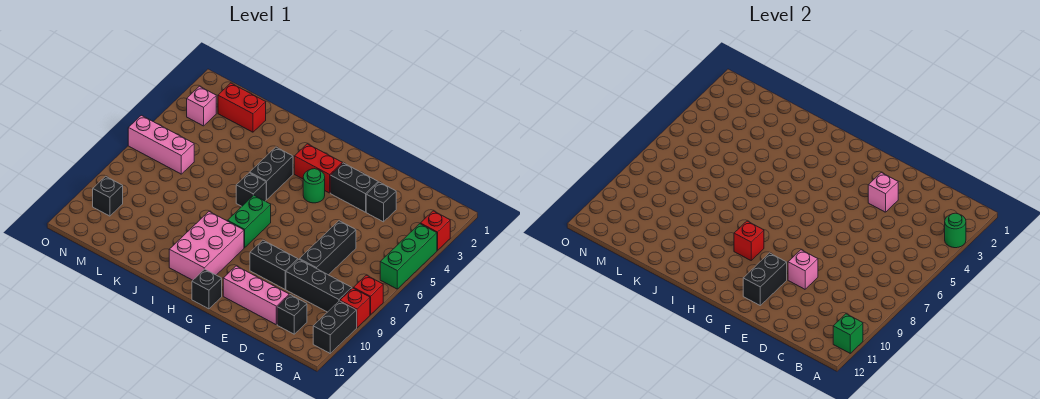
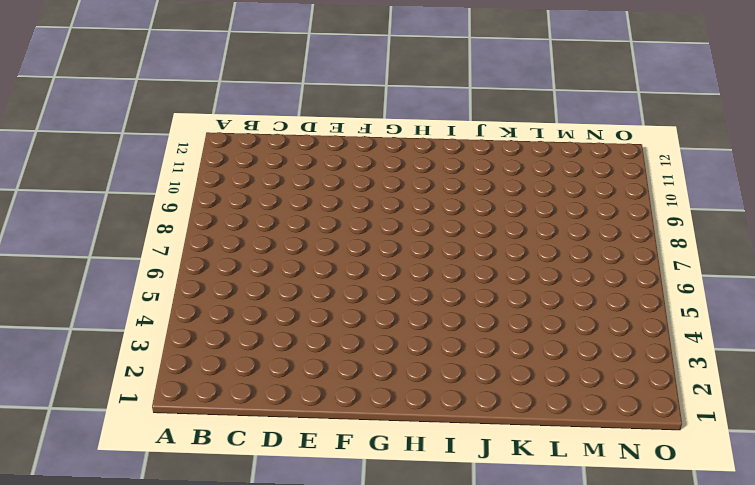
none -> red brick A3 level 1
none -> green brick A4:A6 level 1
none -> red brick A8 level 1

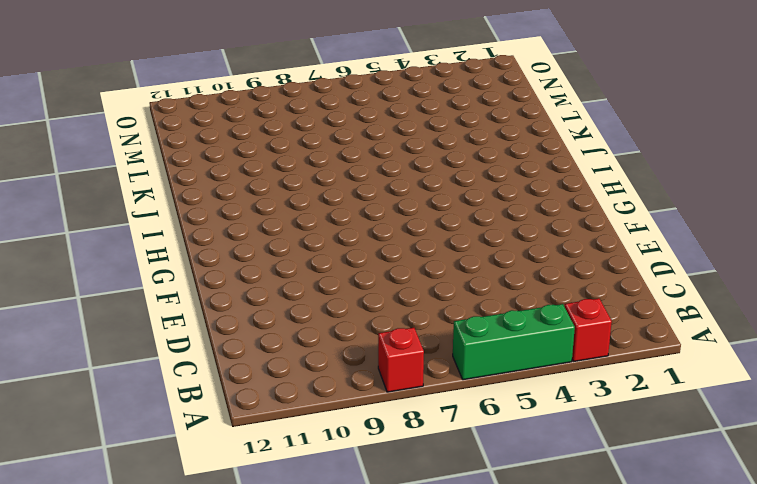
none -> red brick A9 level 1
none -> black brick A10:A11 level 1
none -> black brick B9:D9 level 1

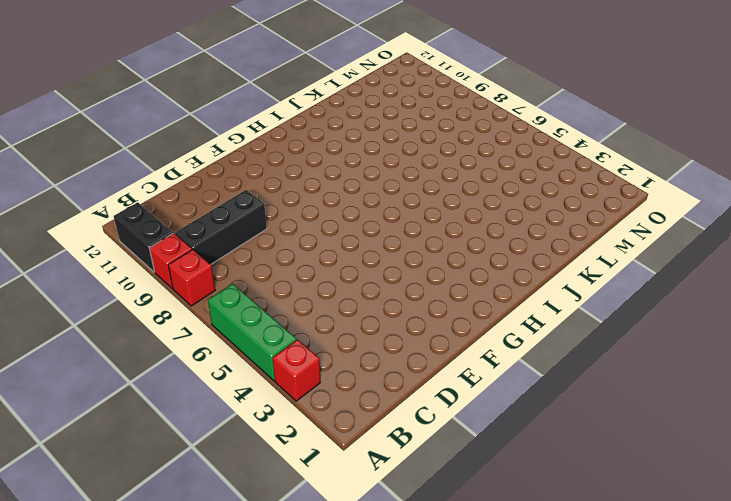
none -> black brick C11 level 1
none -> black brick D3 level 1
none -> black brick D6:D8 level 1

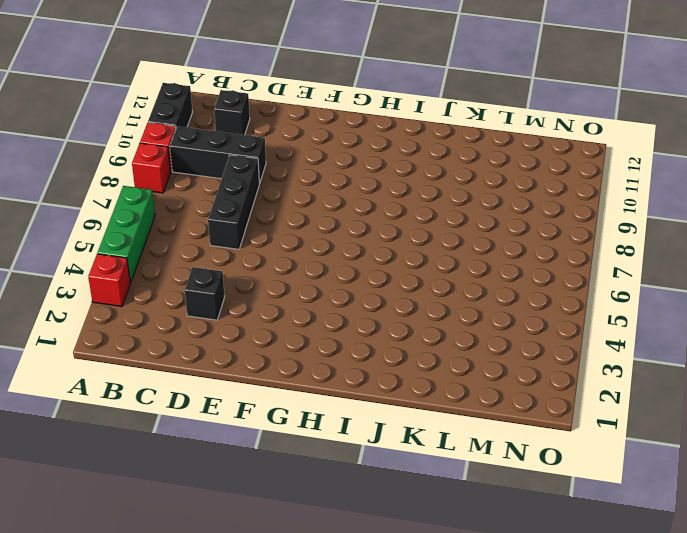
none -> pink brick D11:F11 level 1
none -> black brick E3:F3 level 1
none -> black brick E9:F9 level 1

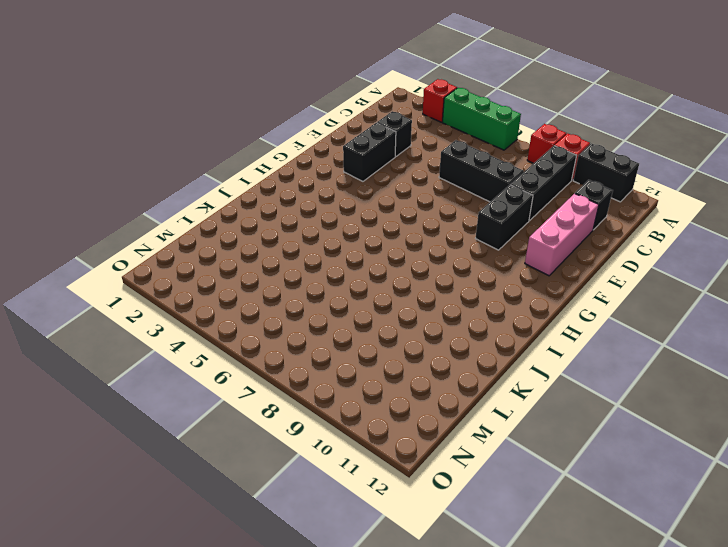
none -> red brick G3:H3 level 1
none -> green round brick G4 level 1
none -> black brick G12 level 1

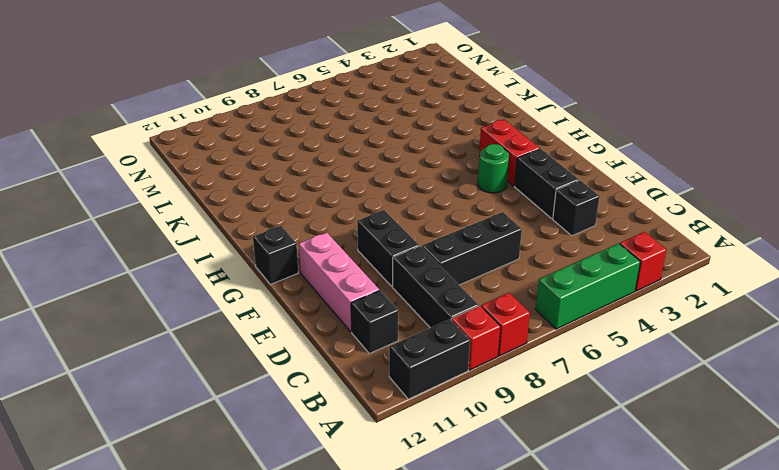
none -> green brick H7:H8 level 1
none -> pink brick H9:I11 level 1
none -> black brick I4:I5 level 1

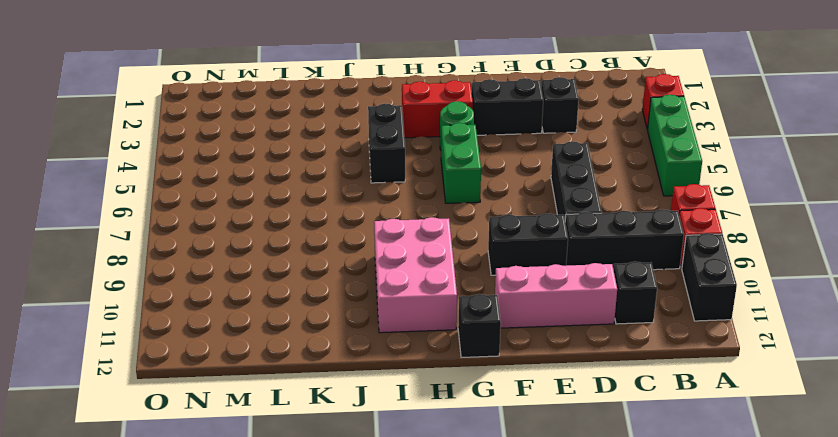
green brick G5:G6 level 1 -> green brick H7:H8 level 1
none -> black brick I6 level 1
none -> red brick L2:M2 level 1
none -> pink brick M6:O6 level 1

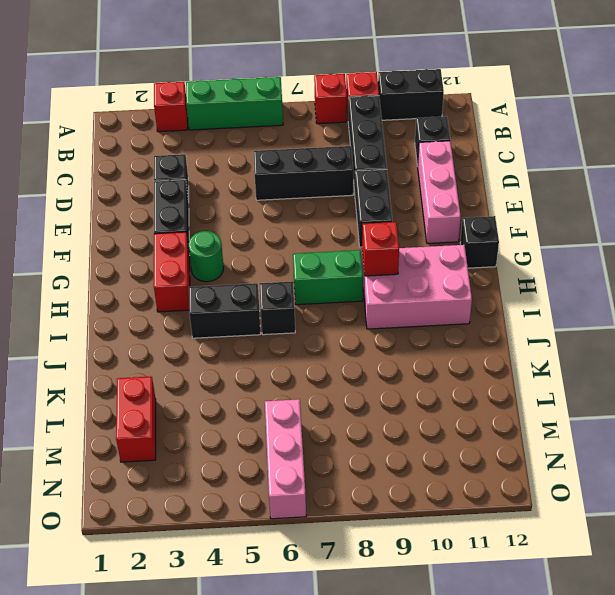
none -> pink brick N3 level 1
none -> black brick N10 level 1
none -> green round brick A3 level 2

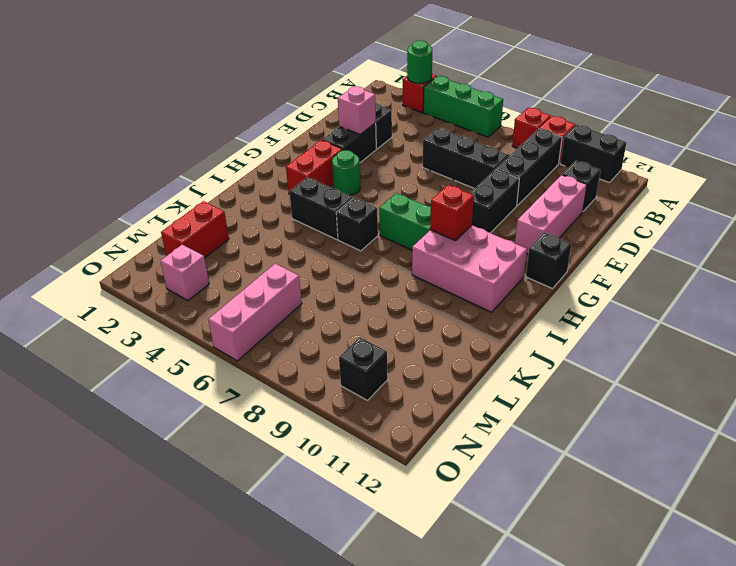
none -> green brick A11 level 2
none -> pink brick E9 level 2
none -> black brick F10:F11 level 2

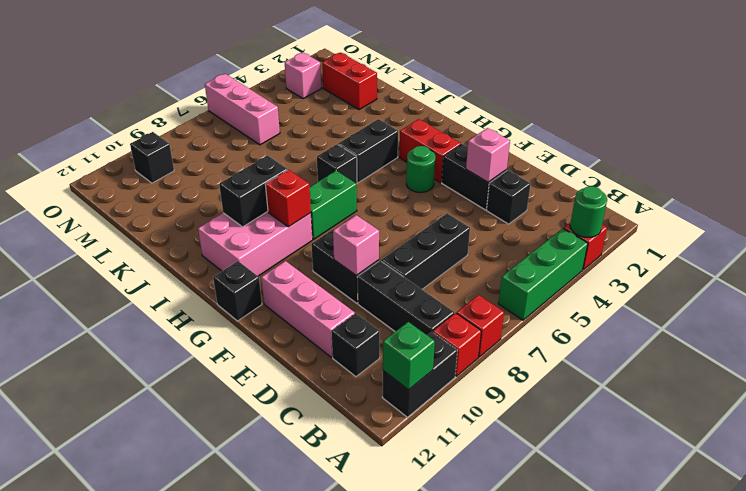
black brick I9:I10 level 2 -> black brick F10:F11 level 2

